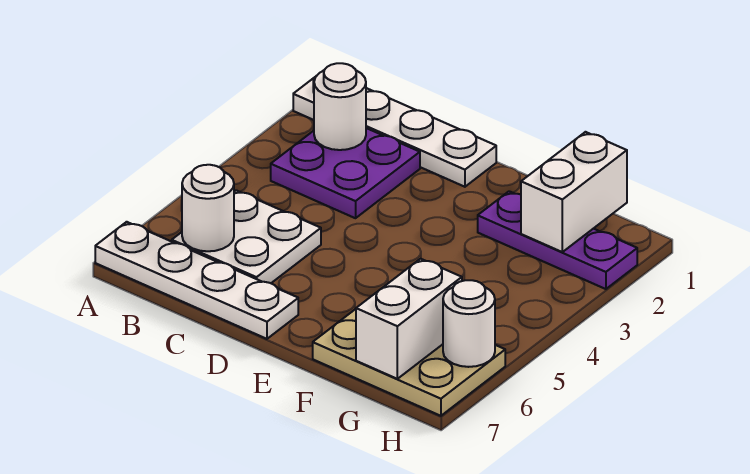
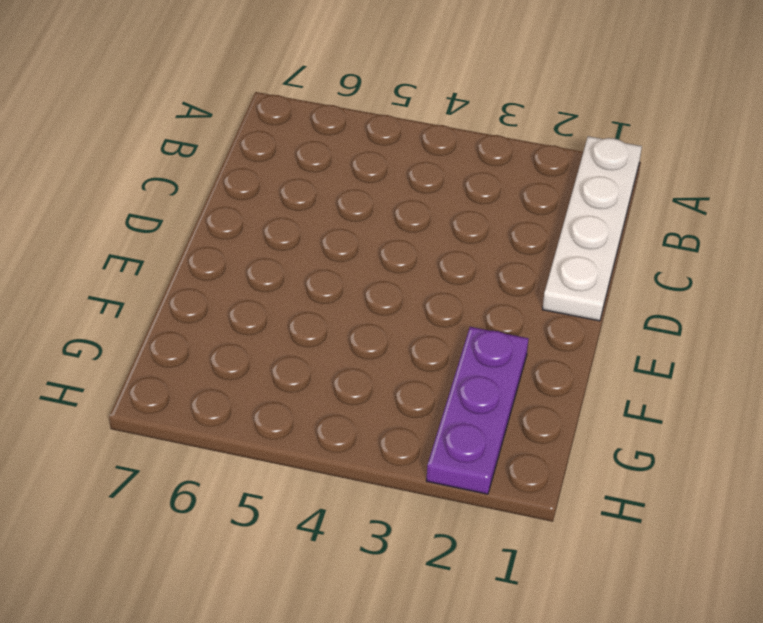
none -> white plate A7:D7 level 1
none -> purple plate B2:C3 level 1

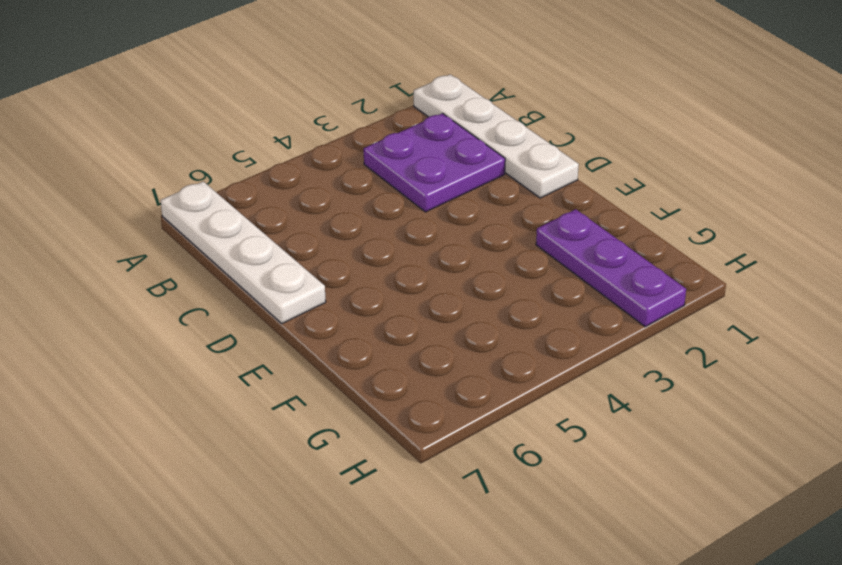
none -> white plate B5:C6 level 1
none -> tan plate F6:H7 level 1

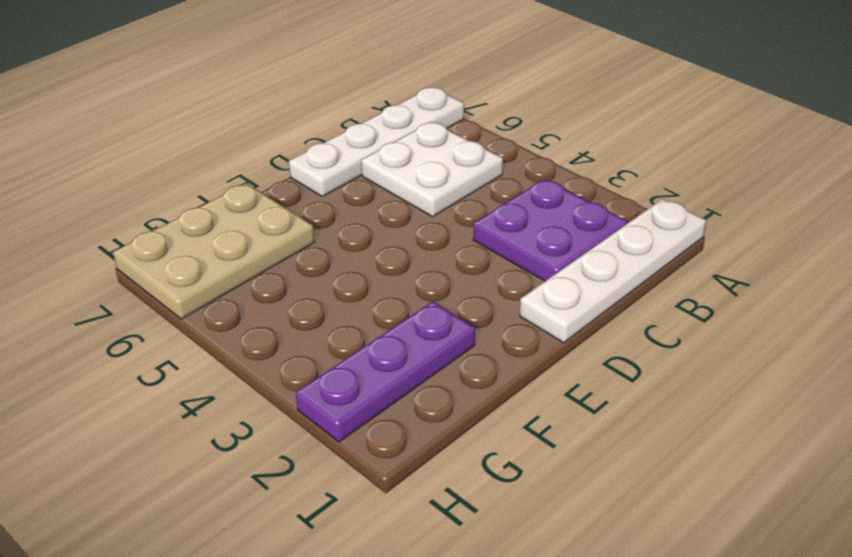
none -> white round brick B2 level 2
none -> white round brick B6 level 2

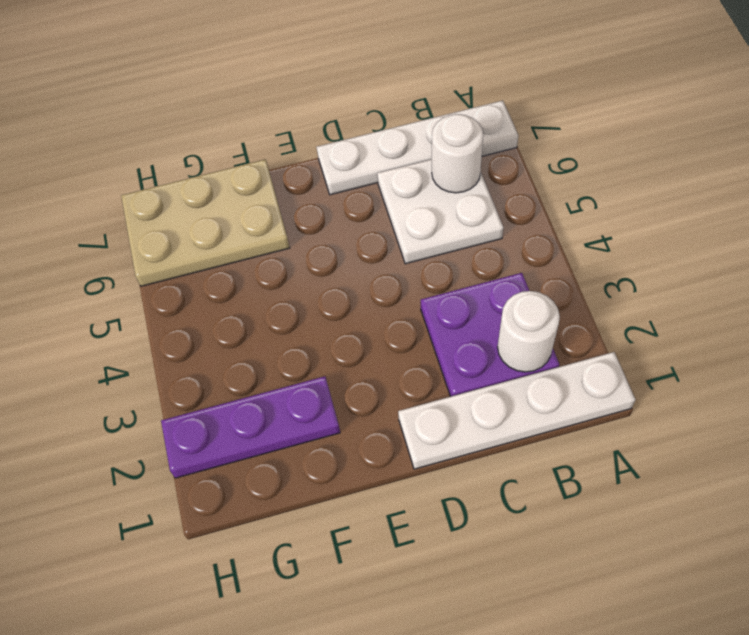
none -> white brick G1:G2 level 2
none -> white brick G6:G7 level 2

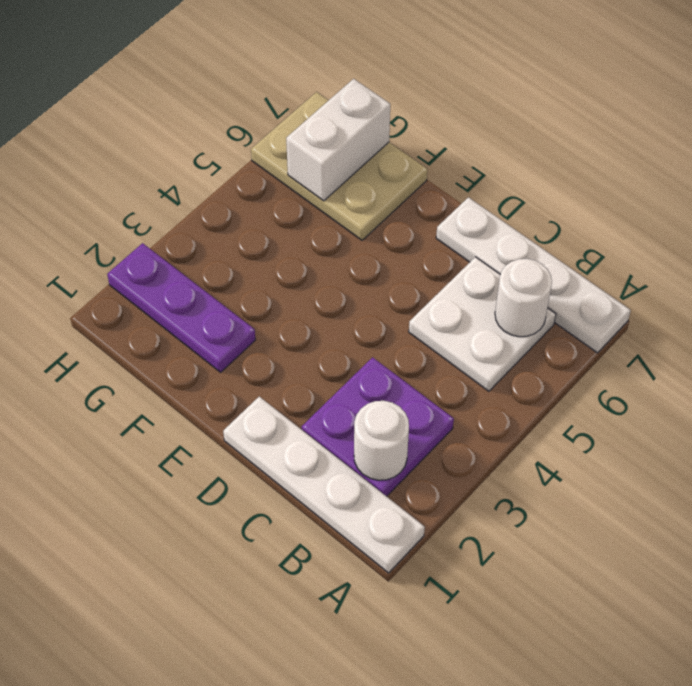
none -> white brick G1:G2 level 2
none -> white round brick H6 level 2

